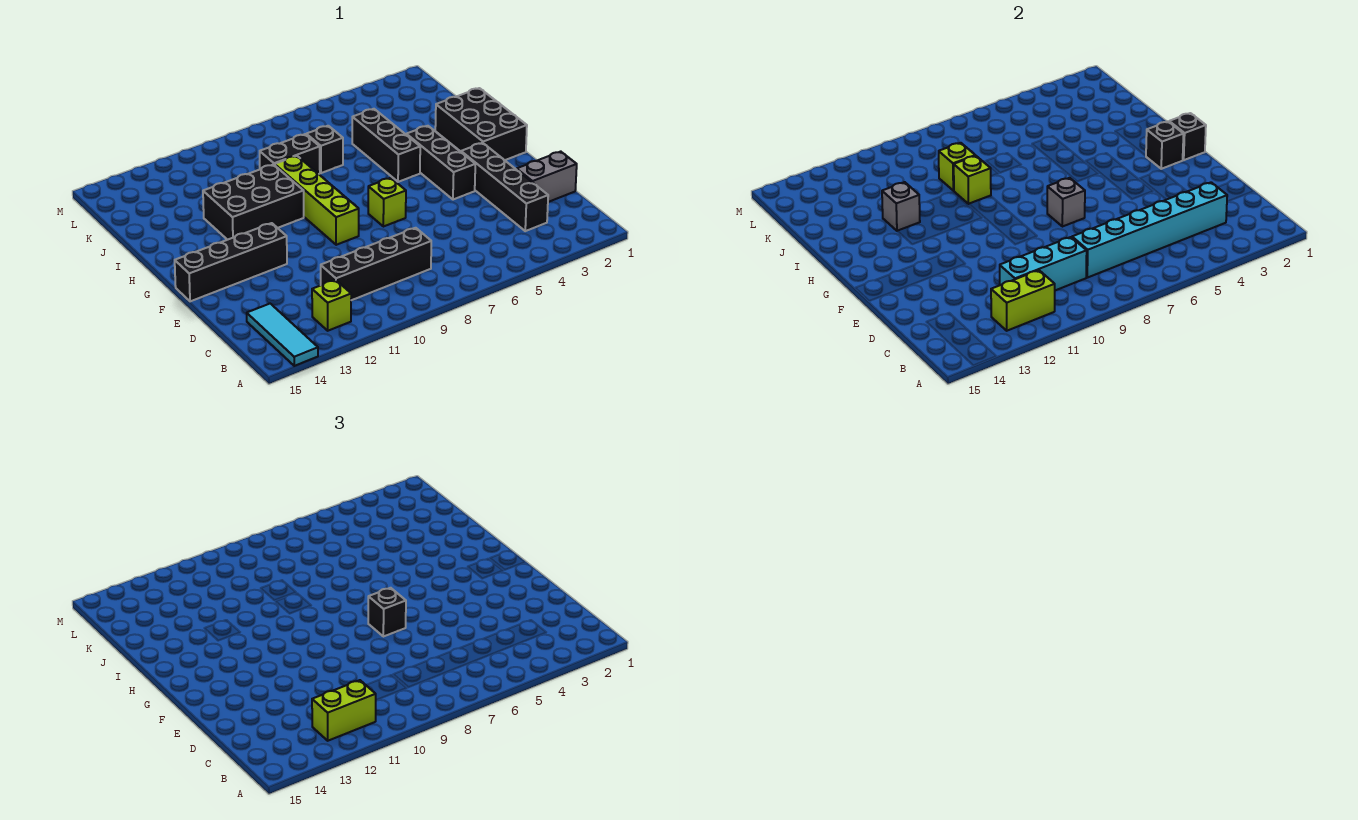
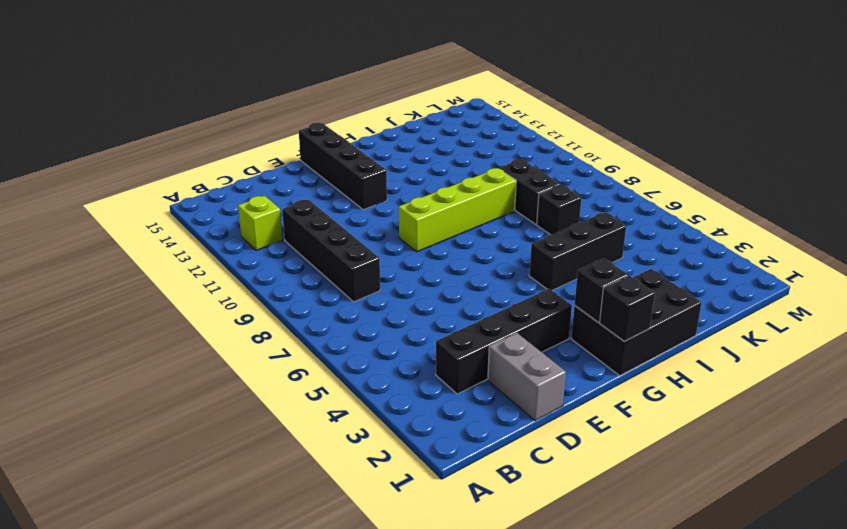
none -> cyan tile A14:C14 level 1
none -> black brick F4:H4 level 1
none -> lime brick F7 level 1

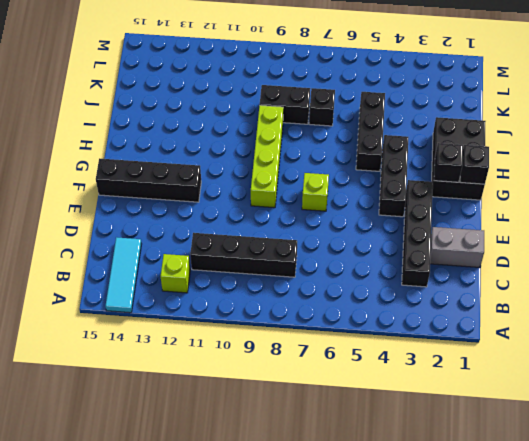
none -> black brick H10:I12 level 1
none -> lime brick B11:B12 level 2
none -> cyan brick C3:C8 level 2

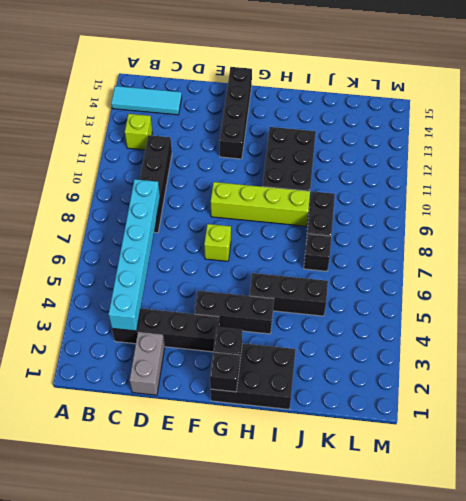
none -> lime brick B11:B12 level 2
none -> cyan brick C9:C11 level 2
none -> grey brick F7 level 2

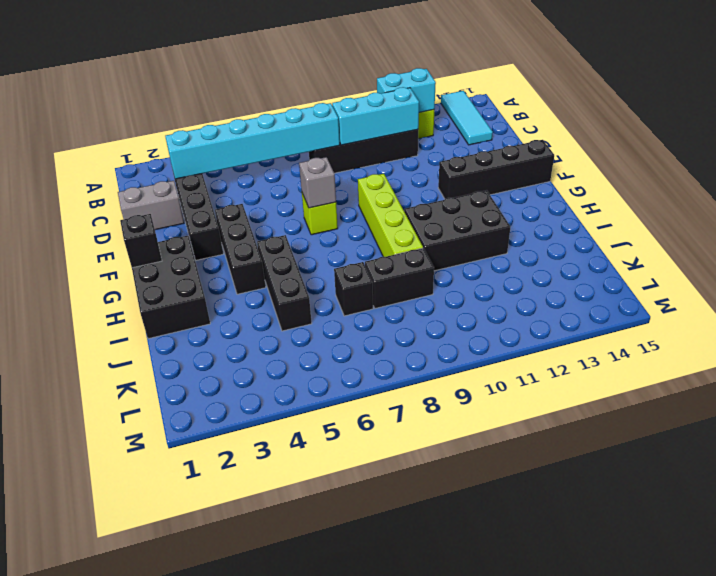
cyan brick B11:B12 level 2 -> lime brick B11:B12 level 2
none -> black brick G2 level 2
none -> lime brick I9 level 2
none -> grey brick I12 level 2

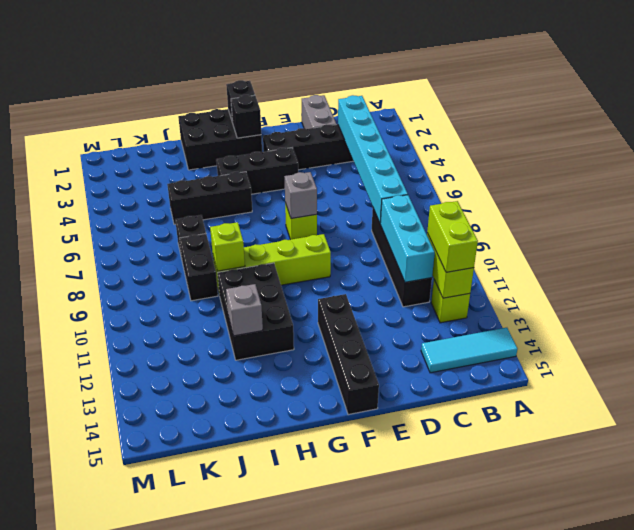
none -> lime brick J9 level 2
none -> black brick F7 level 3

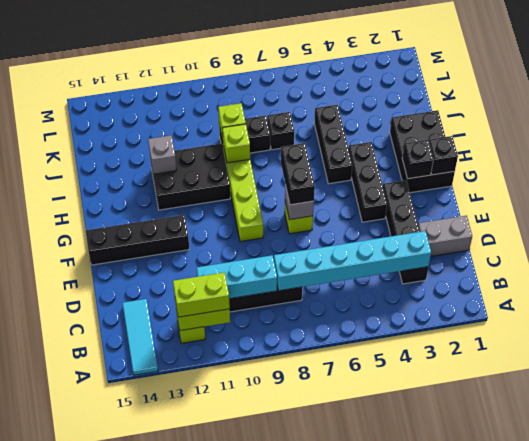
black brick F7:G7 level 3 -> black brick F7 level 3

